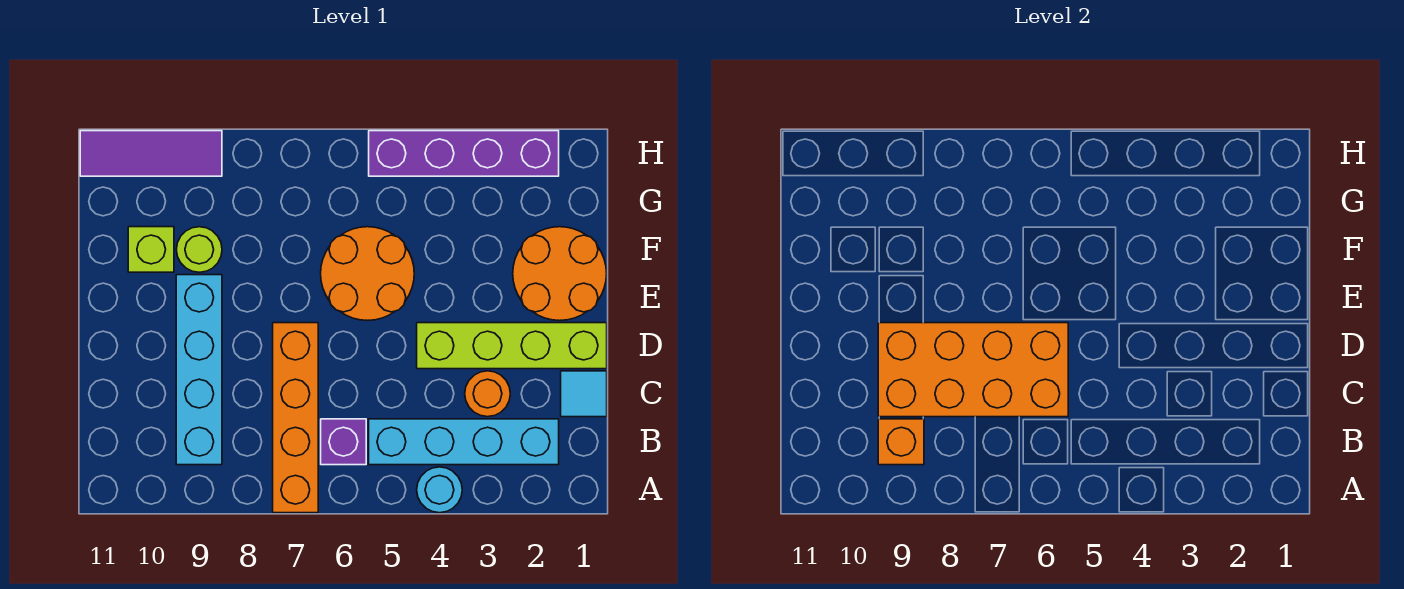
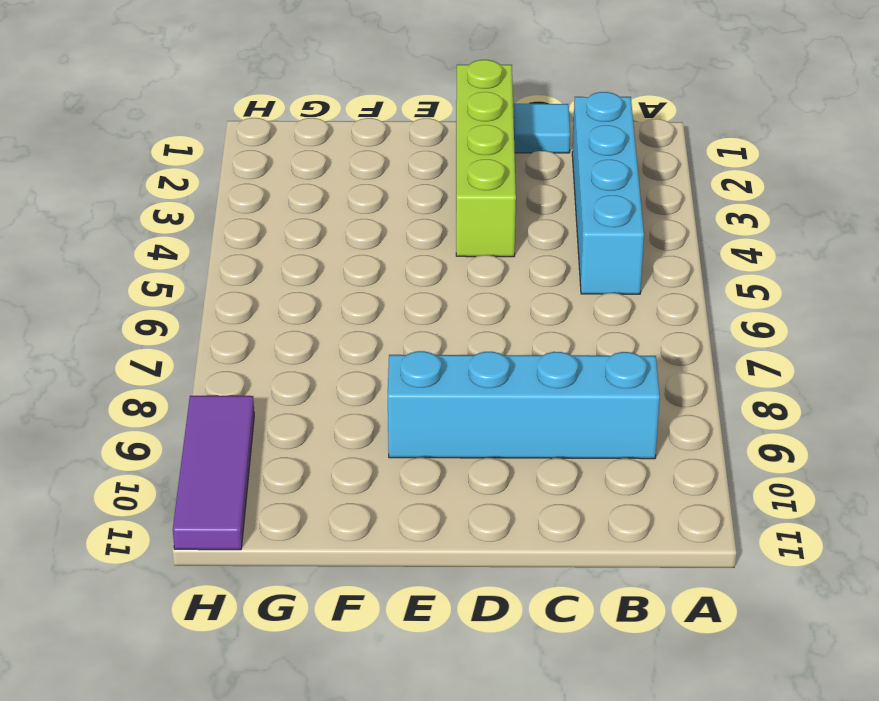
none -> cyan round brick A4 level 1
none -> orange brick A7:D7 level 1
none -> purple brick B6 level 1

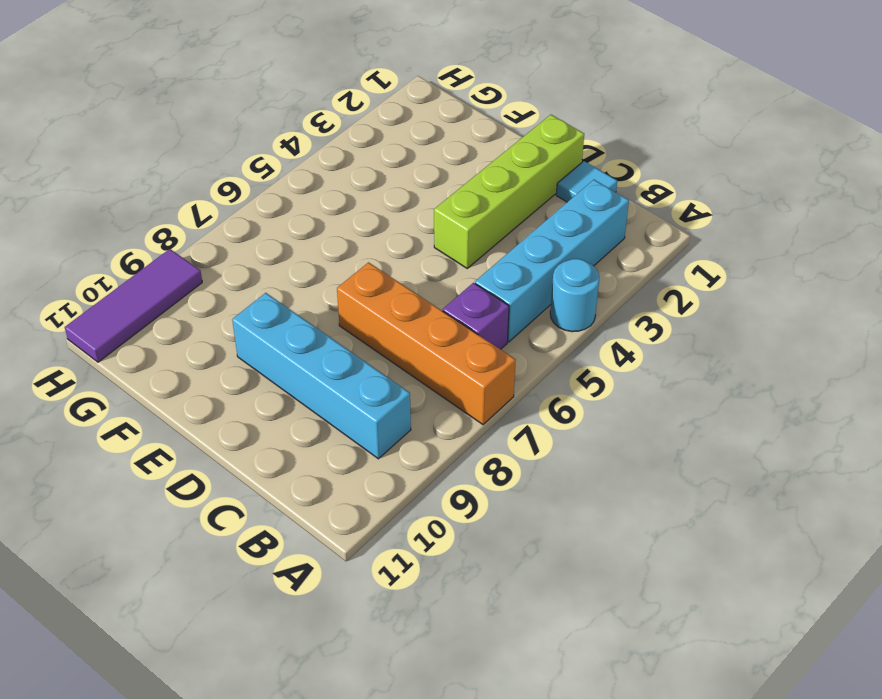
none -> orange round brick C3 level 1
none -> orange round brick E1:F2 level 1
none -> orange round brick E5:F6 level 1

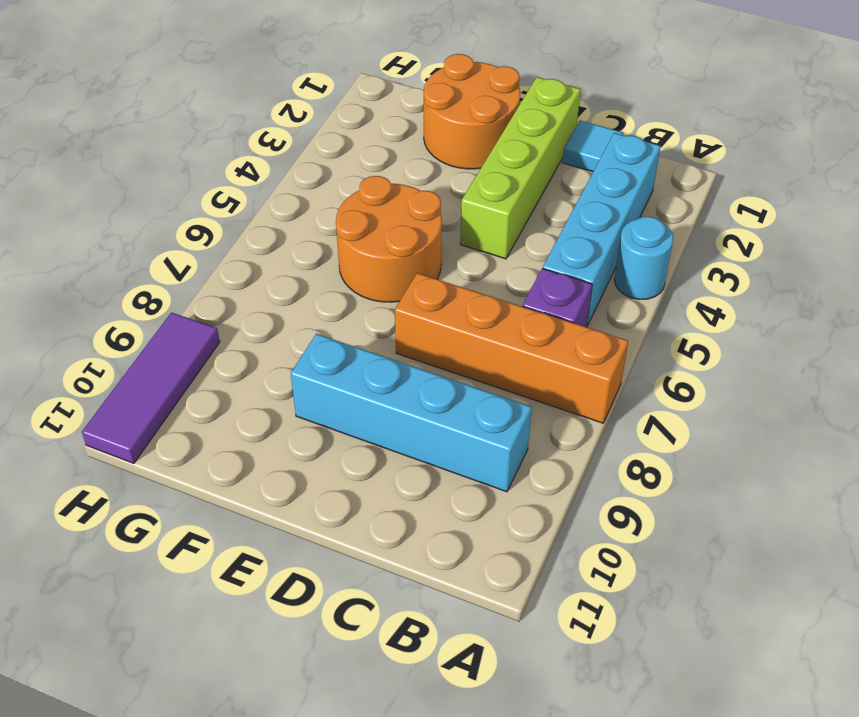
none -> orange round brick C3 level 1
none -> lime round brick F9 level 1
none -> lime brick F10 level 1

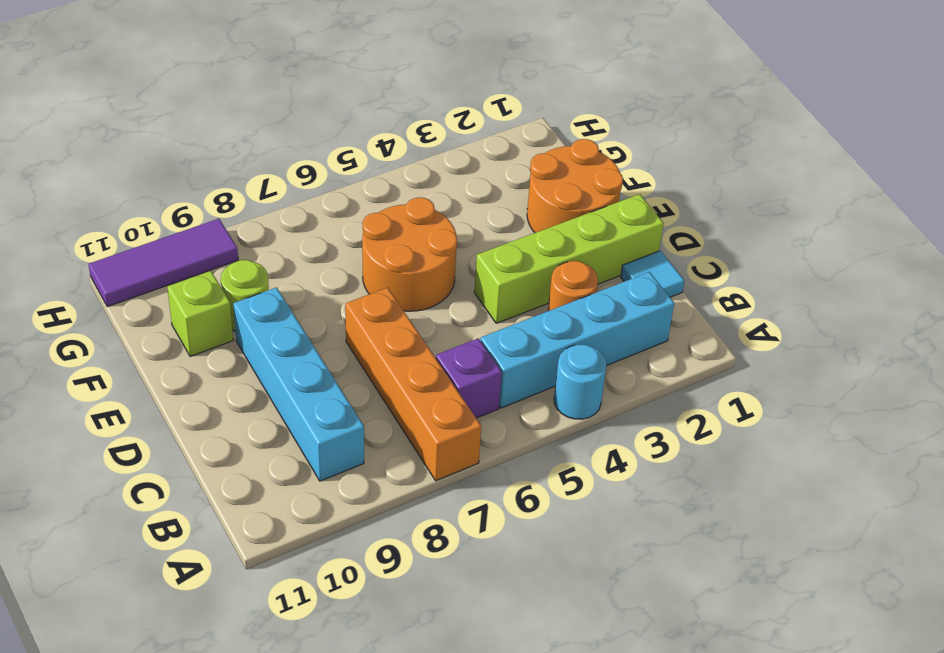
none -> purple brick H2:H5 level 1
none -> orange brick B9 level 2
none -> orange brick C6:D9 level 2

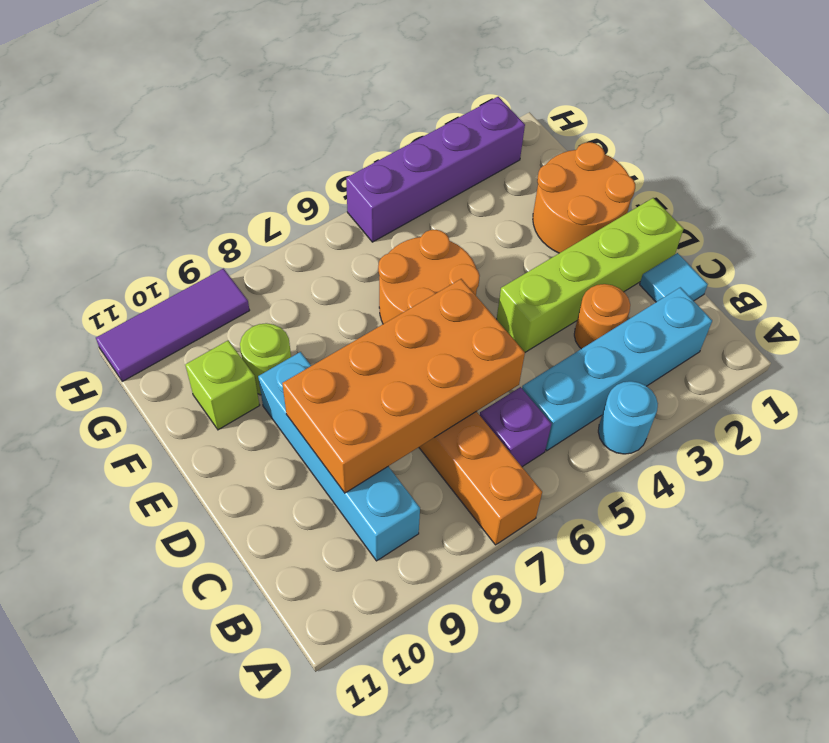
none -> orange brick B9 level 2

